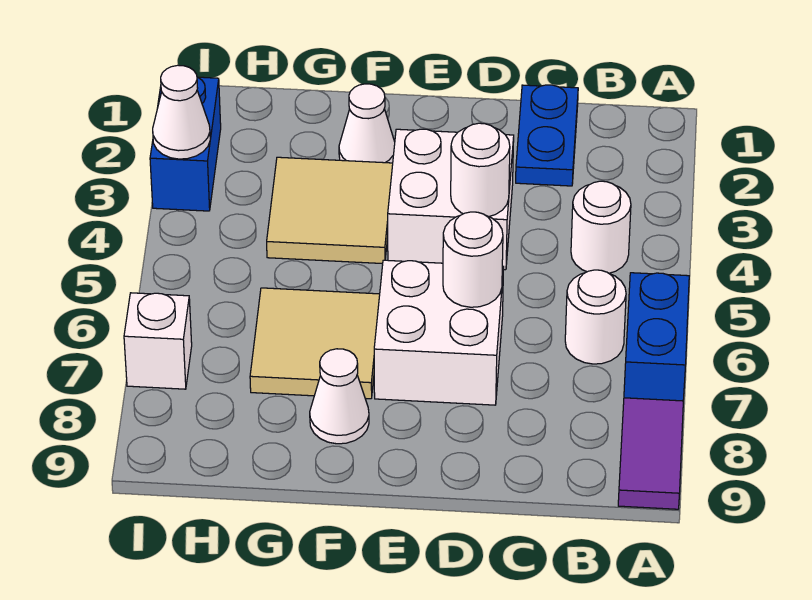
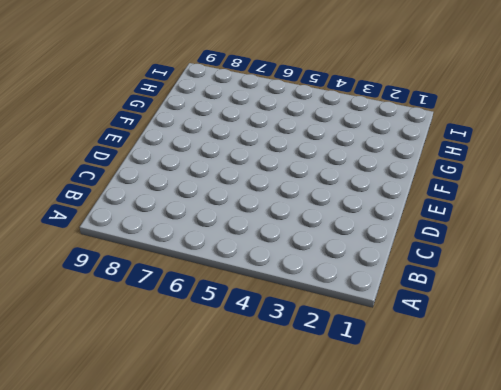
none -> blue brick A6:A7 level 1
none -> purple tile A8:A9 level 1
none -> white round brick B4 level 1

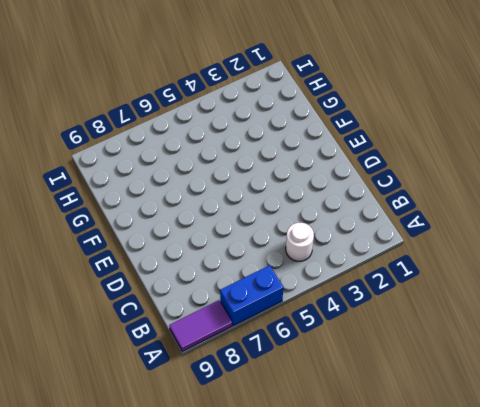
none -> white round brick B6 level 1
none -> blue plate C1:C2 level 1
none -> white brick D3:E4 level 1

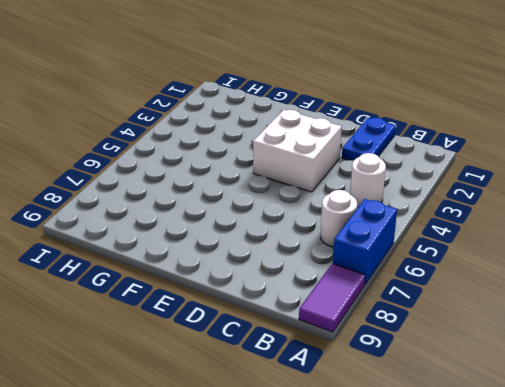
none -> white brick D6:E7 level 1
none -> white cone F2 level 1
none -> tan tile F3:G4 level 1

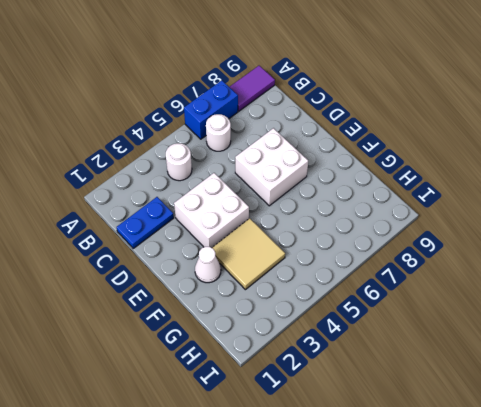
none -> tan tile F6:G7 level 1
none -> white cone F8 level 1
none -> blue brick I2:I3 level 1

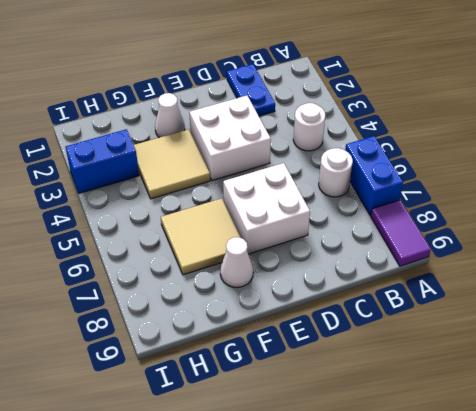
blue brick H3:I3 level 1 -> blue brick I2:I3 level 1
none -> white brick I7 level 1
none -> white round brick D4 level 2
none -> white round brick D6 level 2

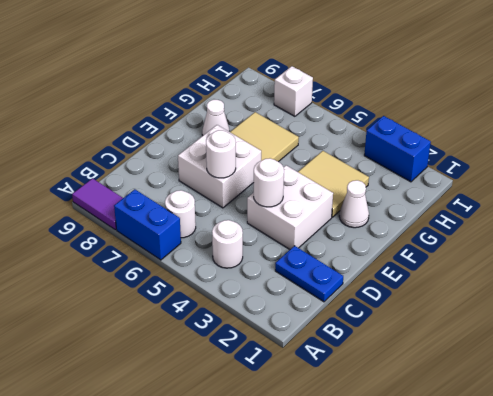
none -> white cone I3 level 2

